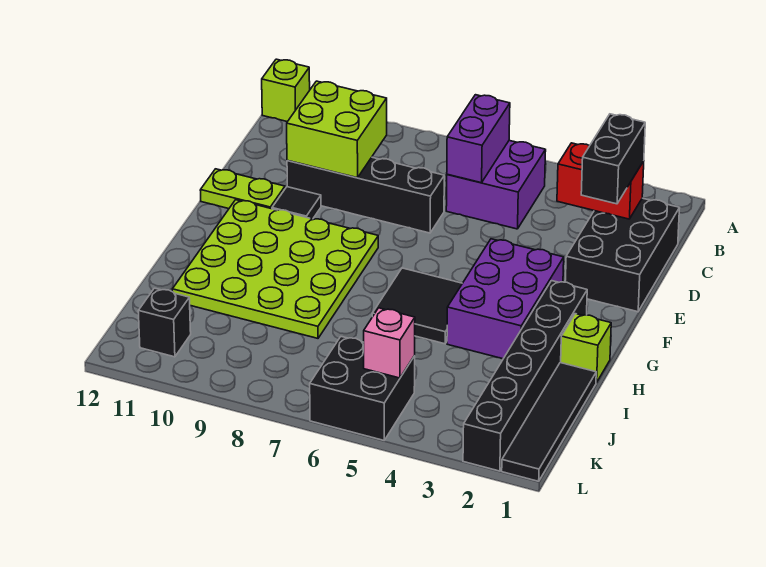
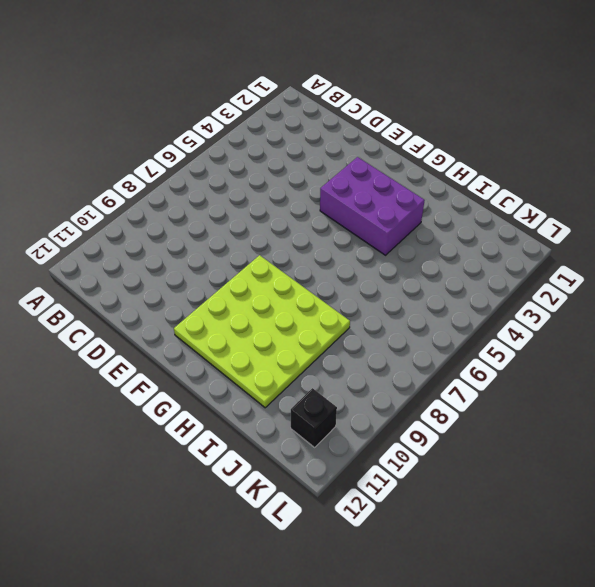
none -> lime brick A12 level 1
none -> purple brick B5:C6 level 1
none -> black brick C1:E2 level 1

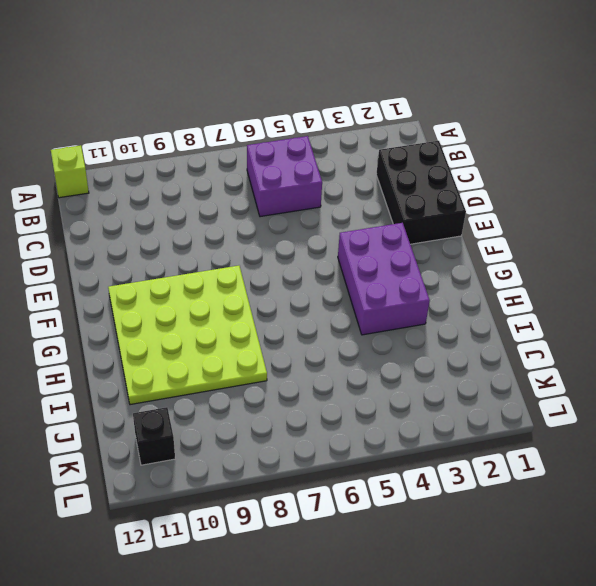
none -> black brick D7:D10 level 1
none -> black tile E10 level 1
none -> lime plate E11:E12 level 1

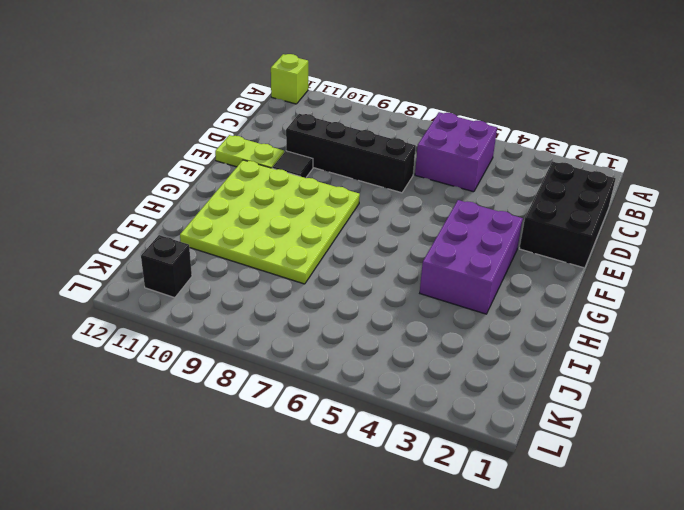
none -> black brick G2:L2 level 1
none -> black tile G5:H6 level 1
none -> lime brick H1 level 1

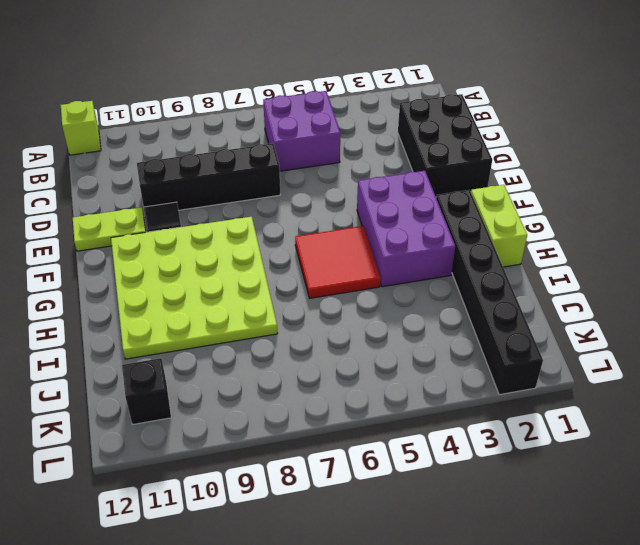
lime brick G1:H1 level 1 -> lime brick H1 level 1
red tile G5:H6 level 1 -> black tile G5:H6 level 1
none -> black tile I1:L1 level 1
none -> black brick K5:L6 level 1
none -> purple brick B6:C6 level 2

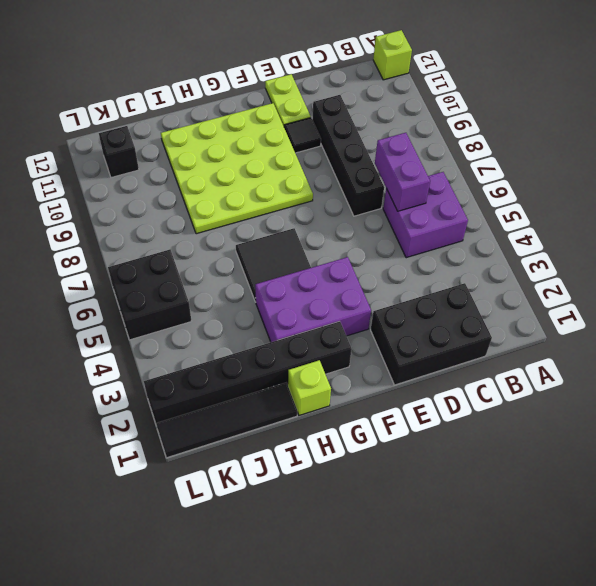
purple brick C6:C7 level 2 -> purple brick B6:C6 level 2
none -> red brick C2:C3 level 2
none -> lime brick C9:D10 level 2
none -> pink brick K5 level 2

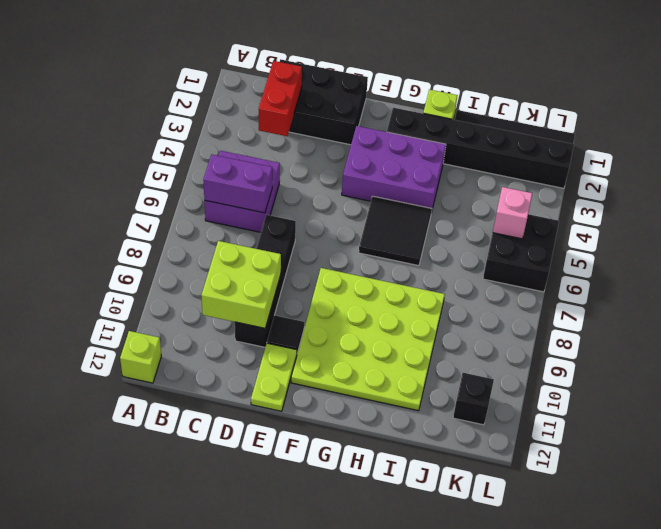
none -> black brick C2:D2 level 3

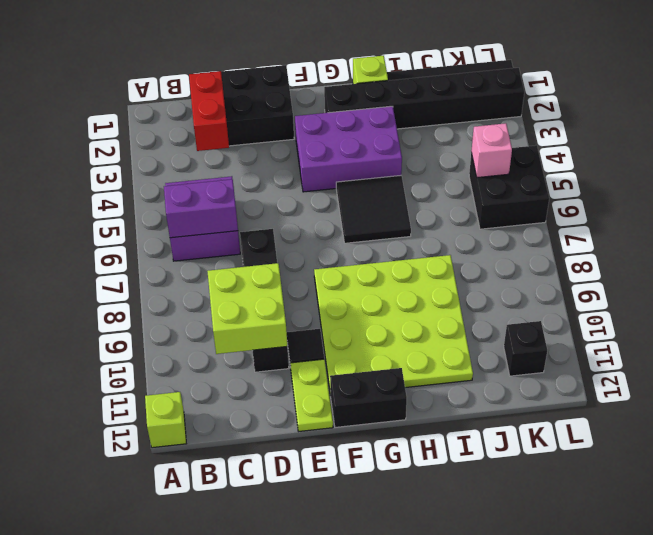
black brick F12:G12 level 1 -> black brick C2:D2 level 3

